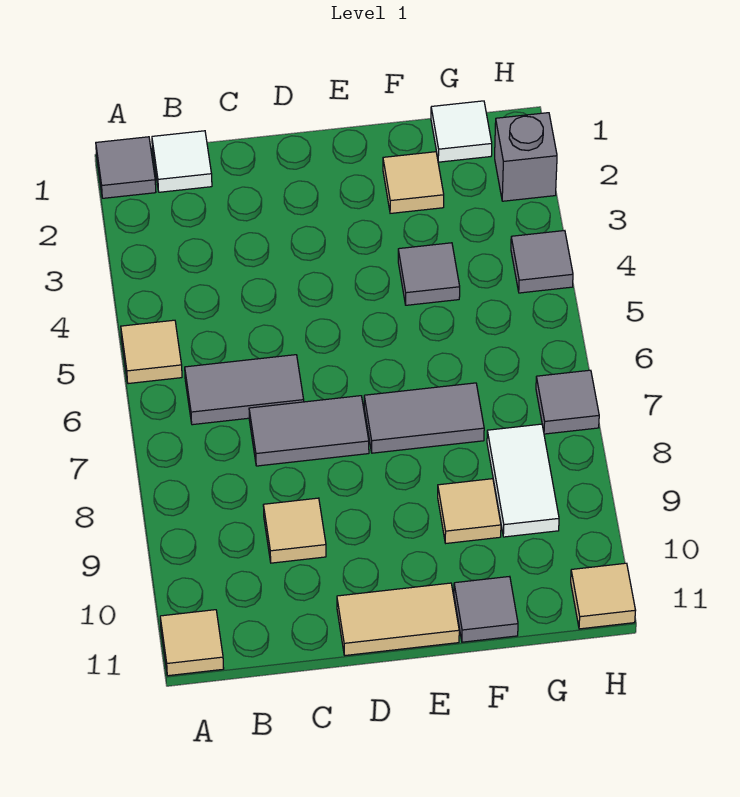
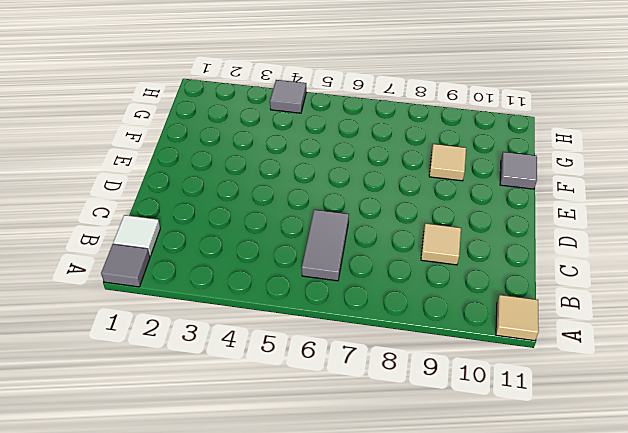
none -> tan tile A5 level 1
none -> grey tile C7:D7 level 1
none -> tan tile D11:E11 level 1

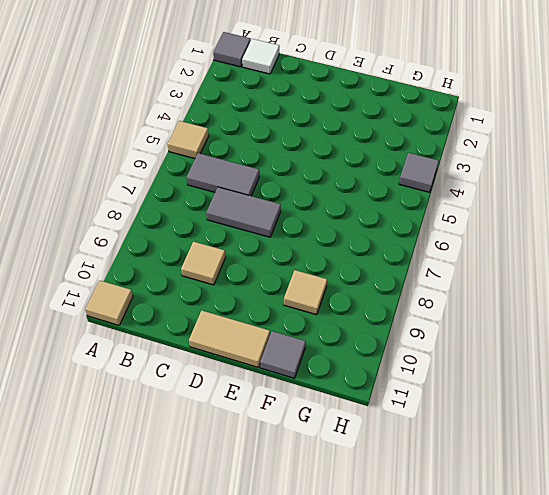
none -> grey tile E7:F7 level 1
none -> tan tile F2 level 1
none -> grey tile F4 level 1

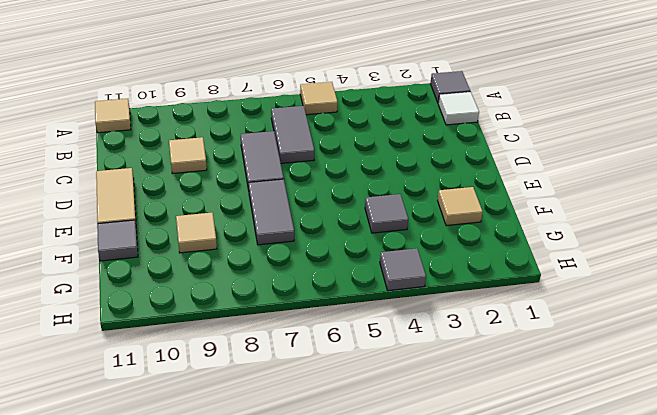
none -> white tile G1 level 1
none -> white tile G8:G9 level 1
none -> grey brick H2 level 1

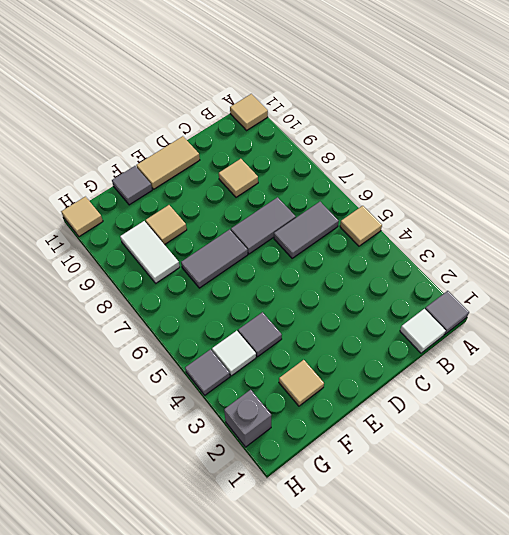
white tile G4 level 1 -> white tile G1 level 1
none -> grey tile H7 level 1

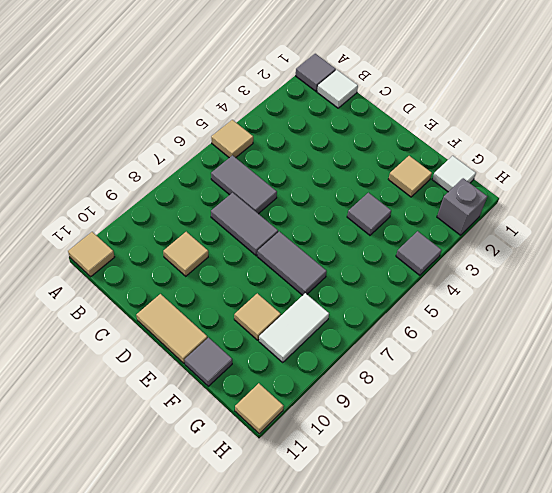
none -> grey tile H7 level 1

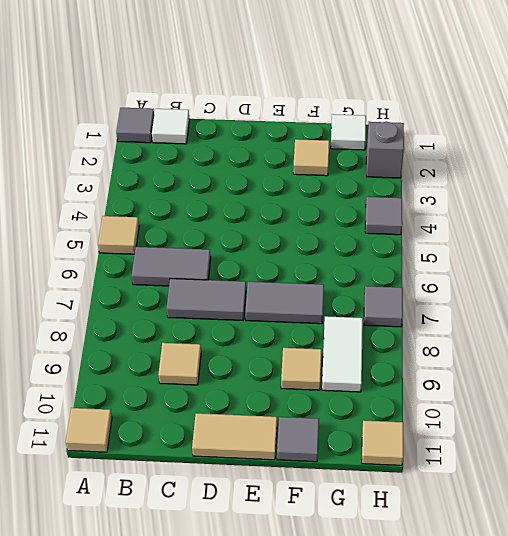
none -> grey tile F4 level 1

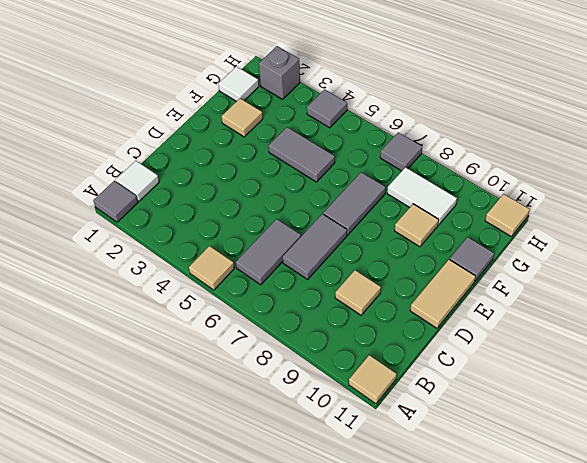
grey tile F4:F5 level 1 -> grey tile F4 level 1

